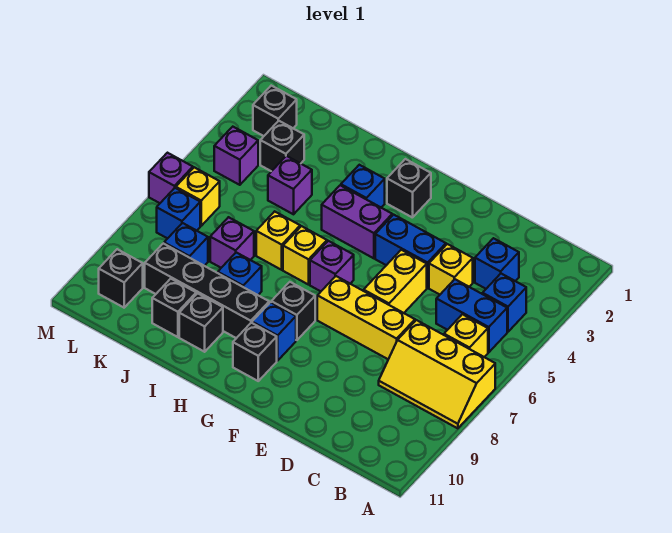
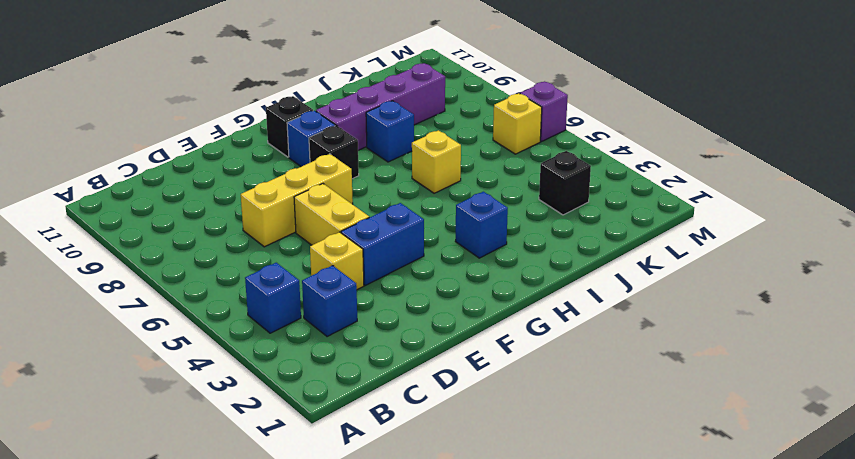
purple brick H9:K9 level 1 -> black brick H9:K9 level 1
none -> yellow slope A7:C8 level 1 top 7
none -> blue brick B5:C5 level 1
none -> yellow brick B6 level 1
none -> black brick G2 level 1

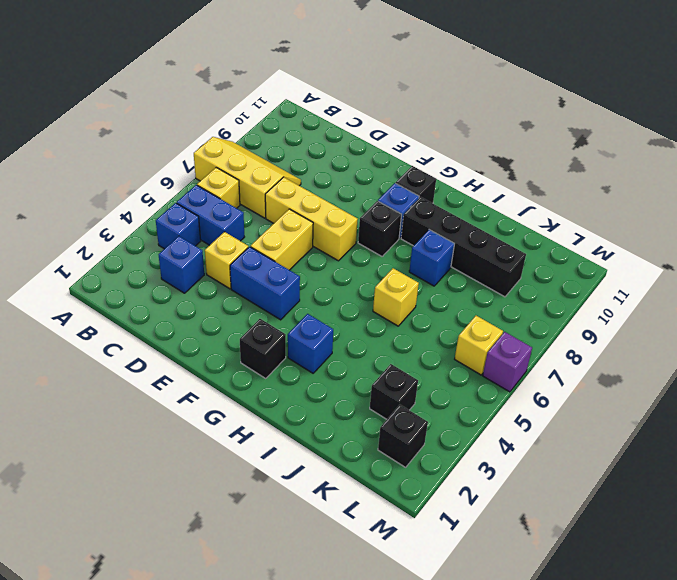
none -> purple brick G4:H4 level 1
none -> purple brick G6 level 1
none -> yellow brick H6 level 1
none -> black brick I10 level 1

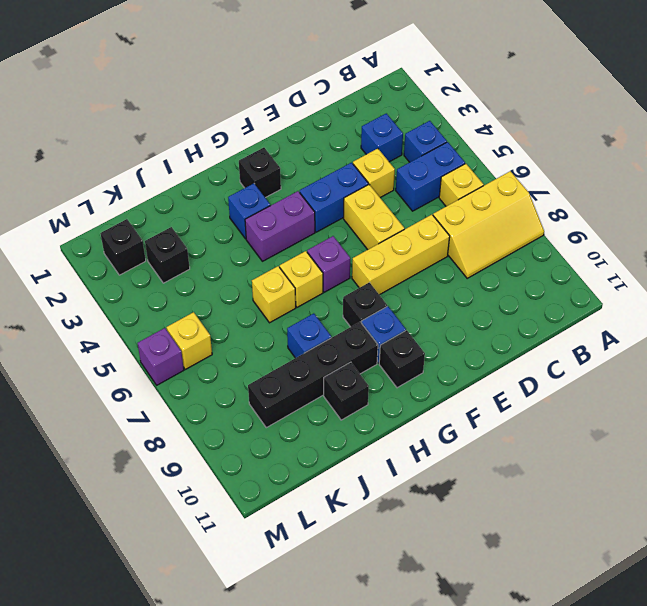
none -> purple brick J4 level 1
none -> purple brick J7 level 1
none -> black brick J10 level 1
none -> blue brick K8 level 1

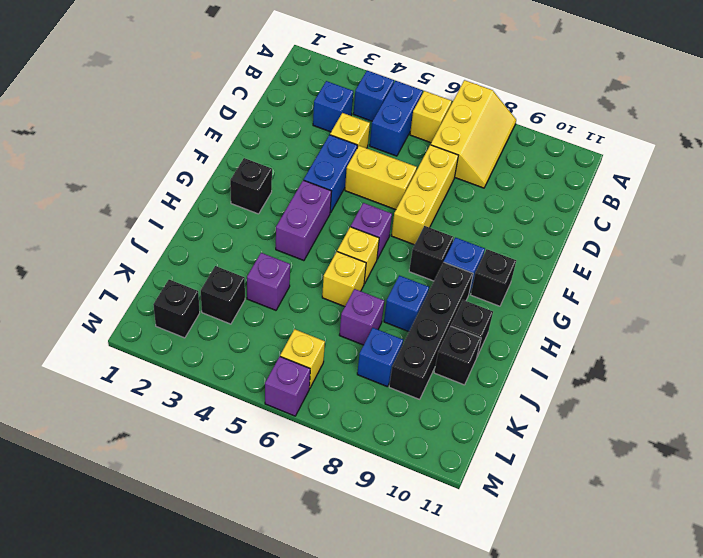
none -> blue brick H3 level 1
none -> purple brick L4 level 1
none -> blue brick L7 level 1
none -> black brick L10 level 1

